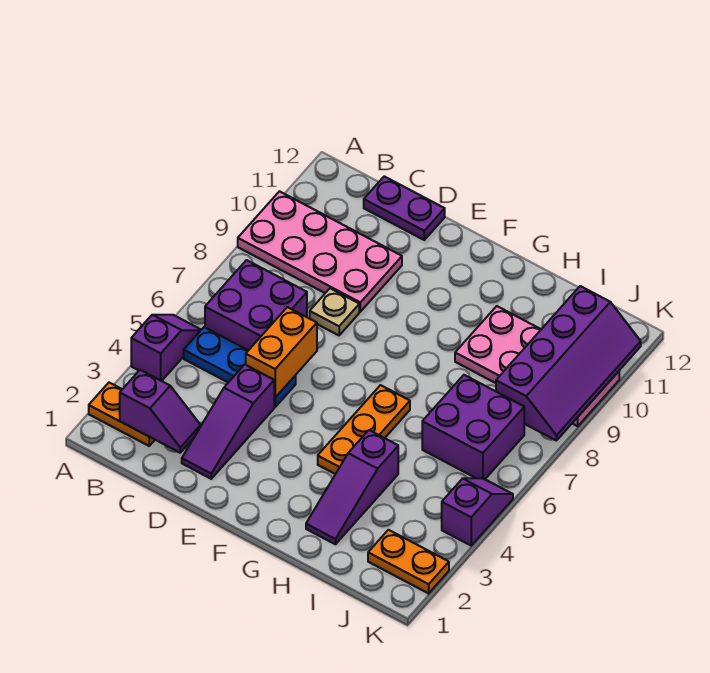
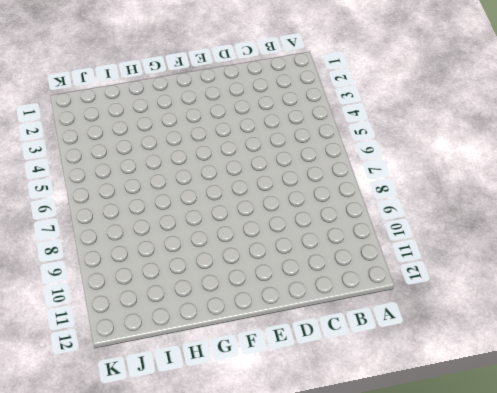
none -> orange plate A2:B2 level 1
none -> purple slope A4:A5 level 1 top 4
none -> pink plate A9:D10 level 1

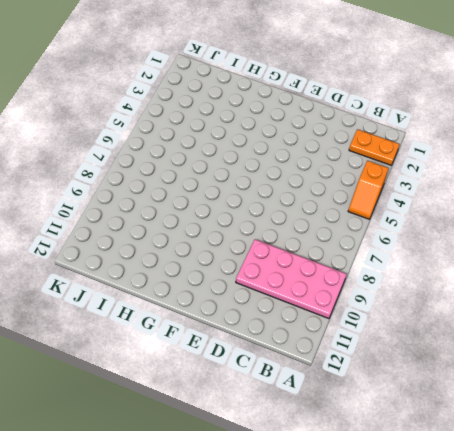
orange slope A4:A5 level 1 top 4 -> purple slope A4:A5 level 1 top 4
none -> blue plate B5:D5 level 1
none -> purple brick B6:C7 level 1
none -> purple plate C12:D12 level 1

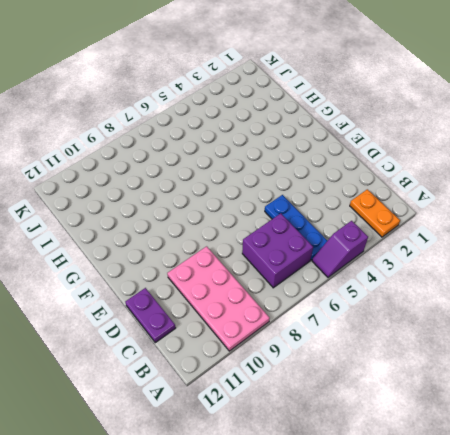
none -> purple slope D2:D4 level 1 top 4
none -> tan plate D8 level 1
none -> orange plate G4:G6 level 1

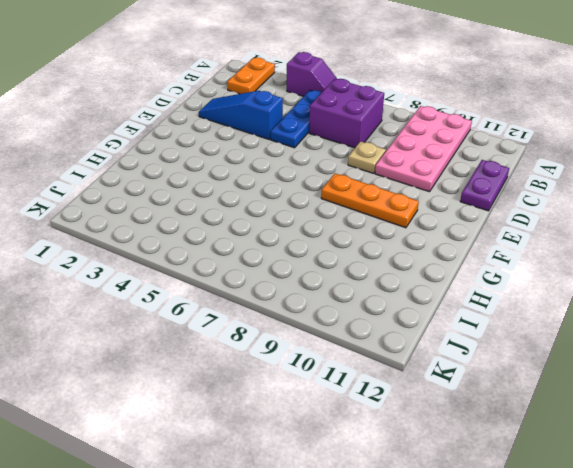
blue slope D2:D4 level 1 top 4 -> purple slope D2:D4 level 1 top 4
orange plate F8:F10 level 1 -> orange plate G4:G6 level 1
none -> purple slope H2:H4 level 1 top 4
none -> pink plate H9:K10 level 1
none -> purple brick I6:J7 level 1

